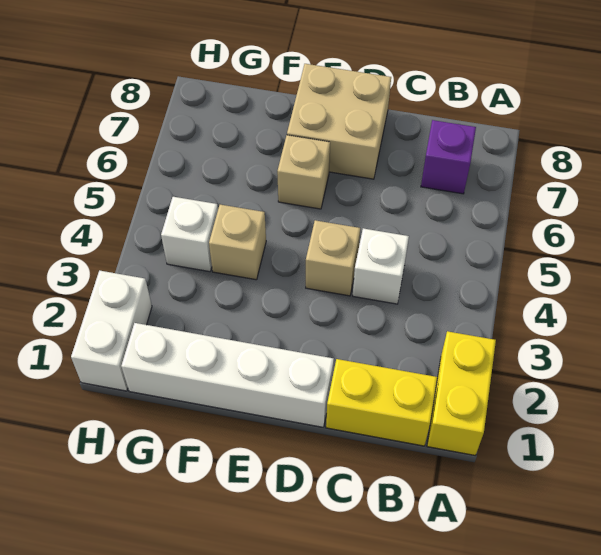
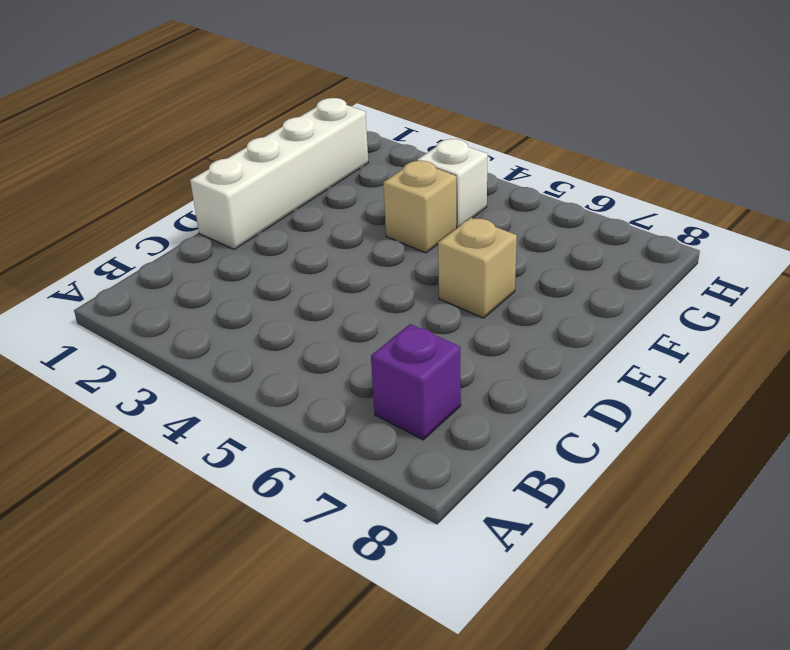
none -> yellow brick A1:A2 level 1
none -> yellow brick B1:C1 level 1

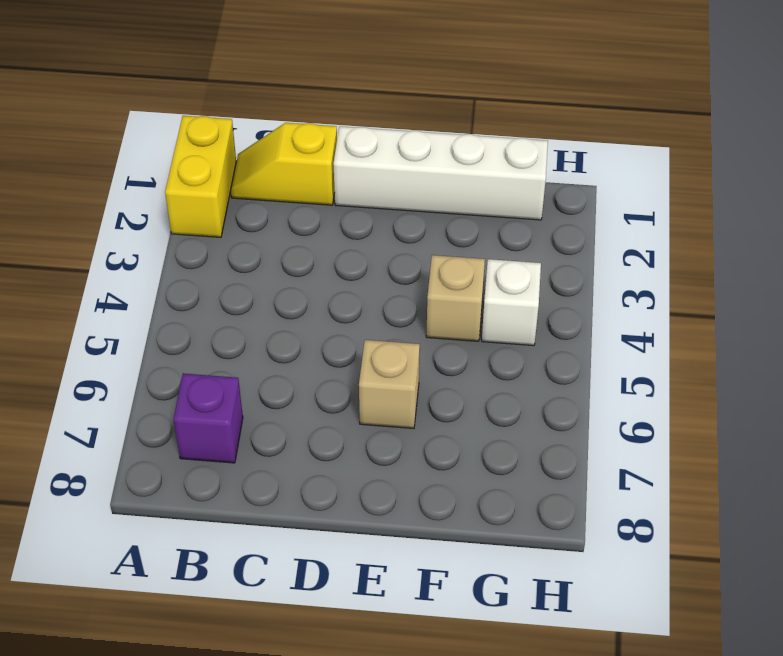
yellow slope B1:C1 level 1 top C -> yellow brick B1:C1 level 1
none -> white brick C4 level 1
none -> tan brick D4 level 1

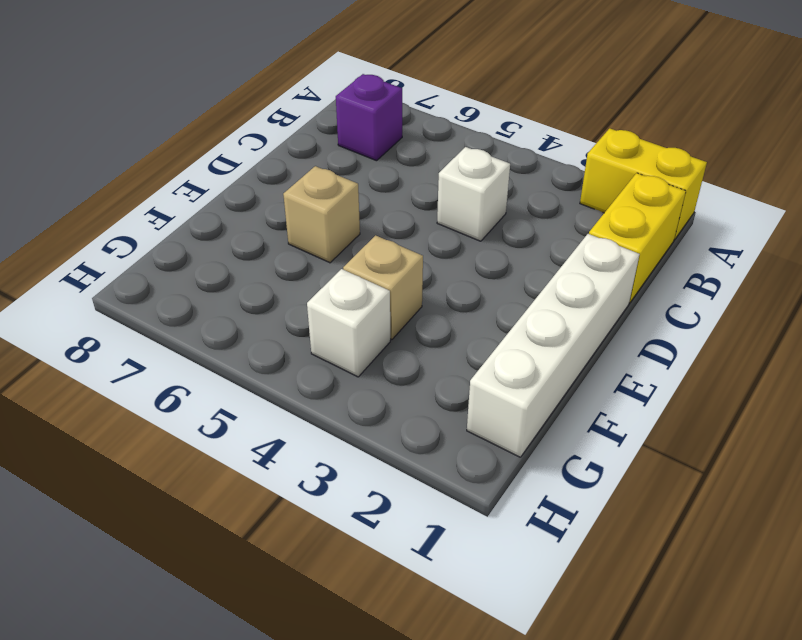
none -> tan brick D4 level 1
none -> tan brick D7:E8 level 1

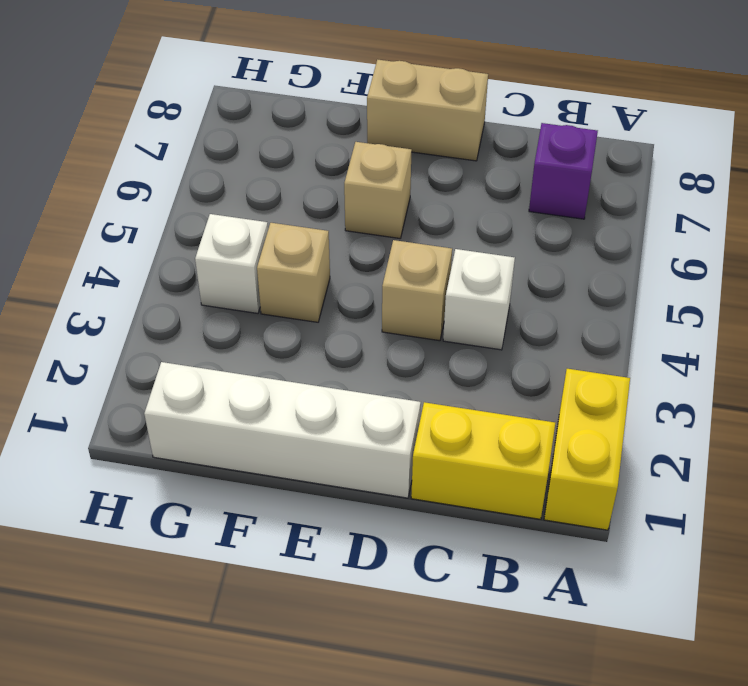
tan brick D8:E8 level 1 -> tan brick D7:E8 level 1
none -> white brick H1:H2 level 1

